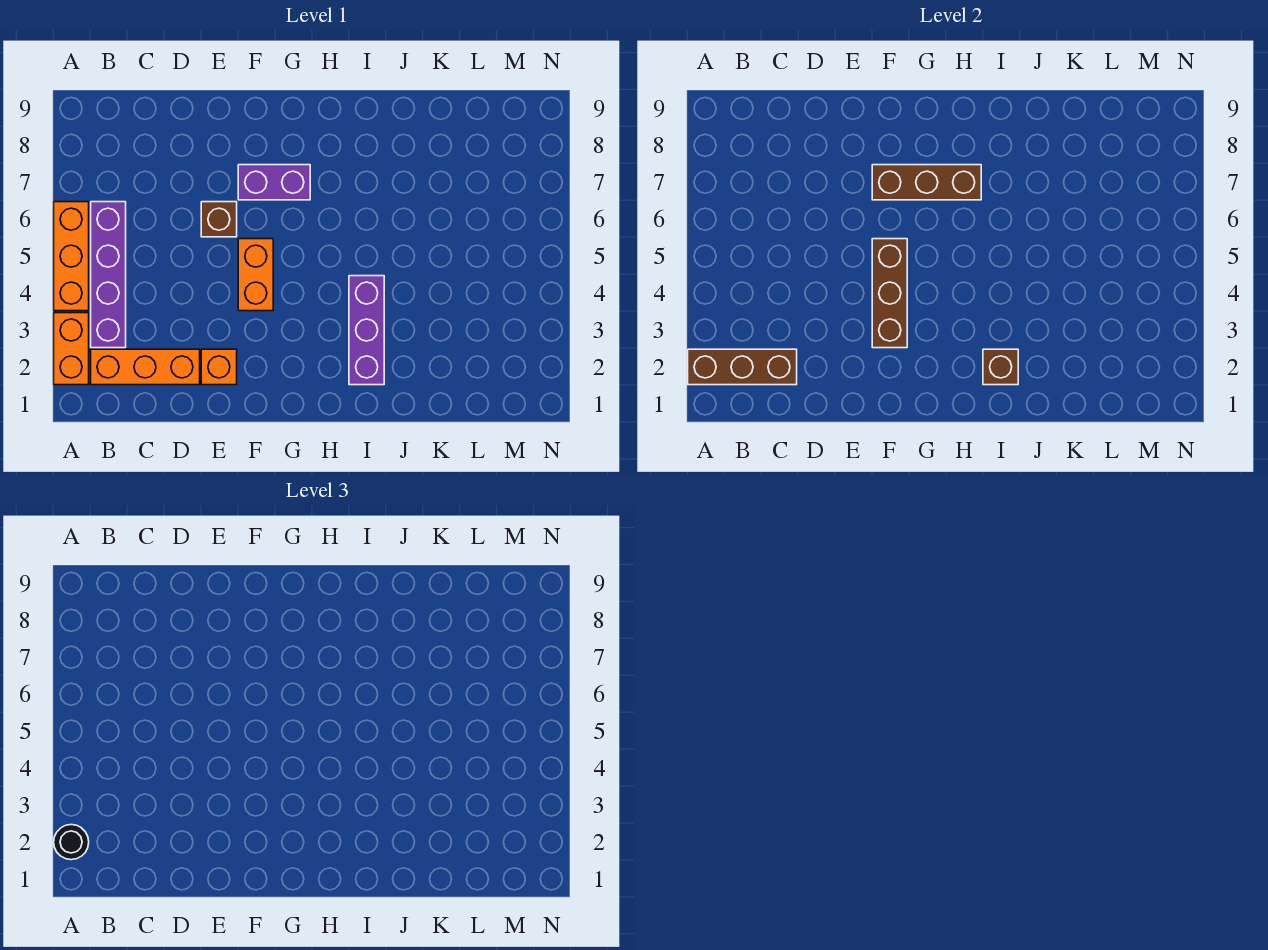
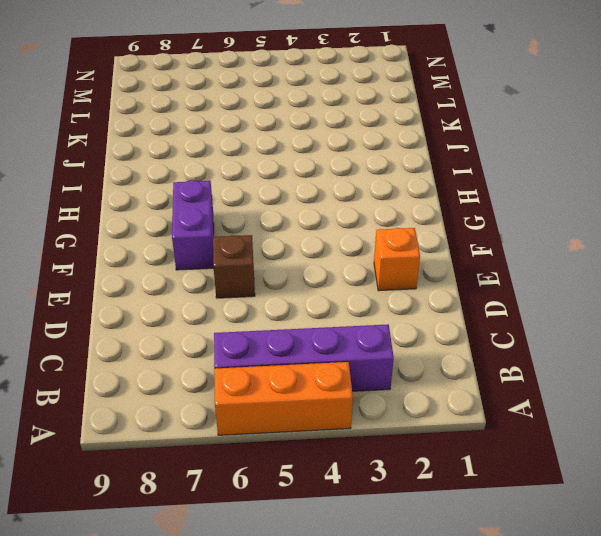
none -> orange brick A2:A3 level 1
none -> orange brick B2:D2 level 1
none -> orange brick F4:F5 level 1

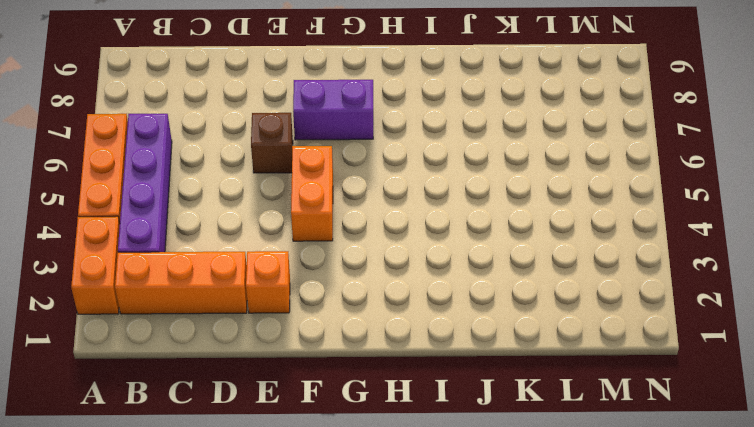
none -> purple brick I2:I4 level 1
none -> brown brick A2:C2 level 2
none -> brown brick F3:F5 level 2

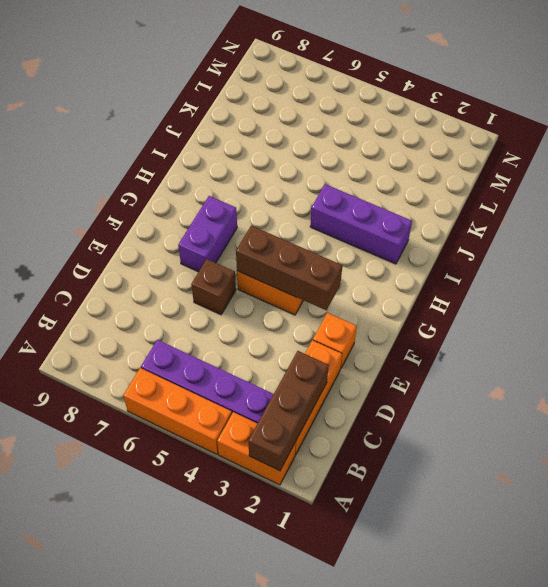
none -> brown brick F7:H7 level 2
none -> brown brick I2 level 2
none -> black round brick A2 level 3

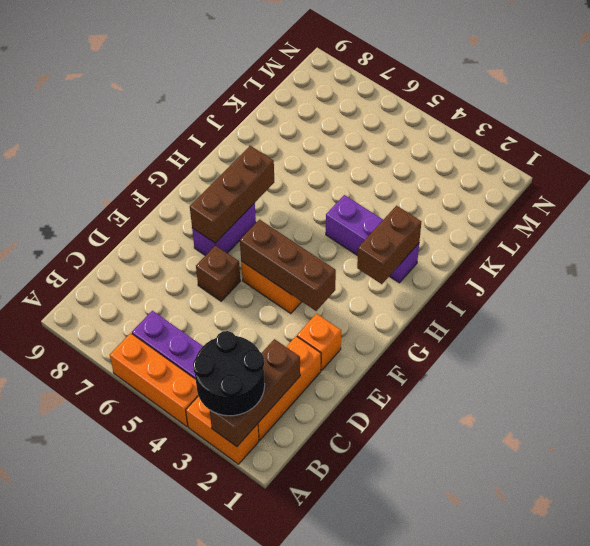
black round brick A2:B3 level 3 -> black round brick A2 level 3
brown brick H2:I2 level 2 -> brown brick I2 level 2

